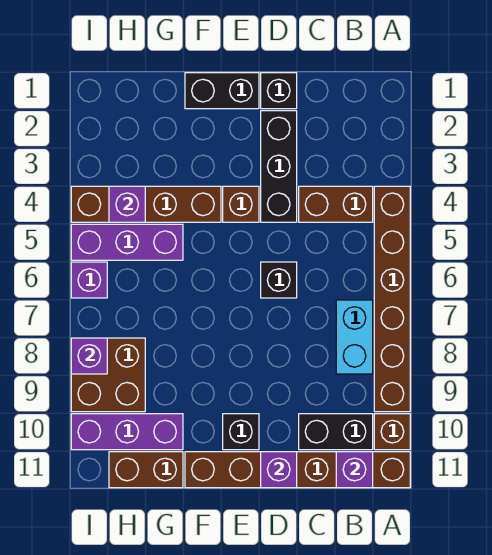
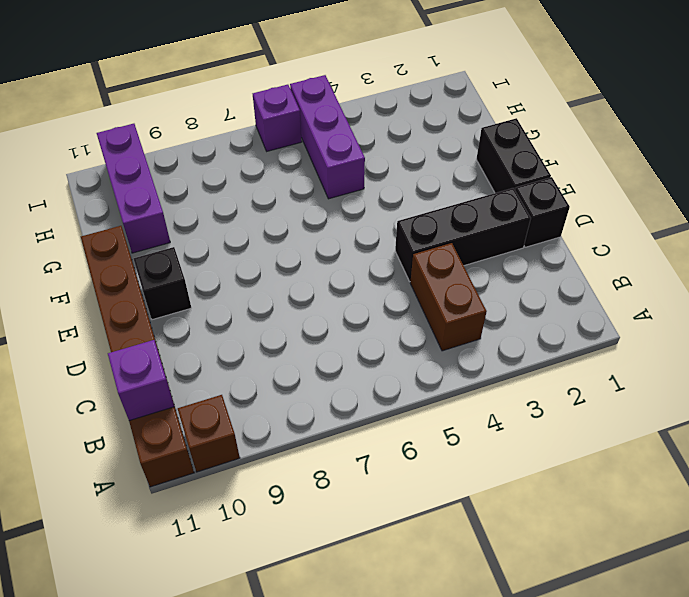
none -> brown brick A4:A9 level 1
none -> cyan brick B7:B8 level 1
none -> black brick B10:C10 level 1

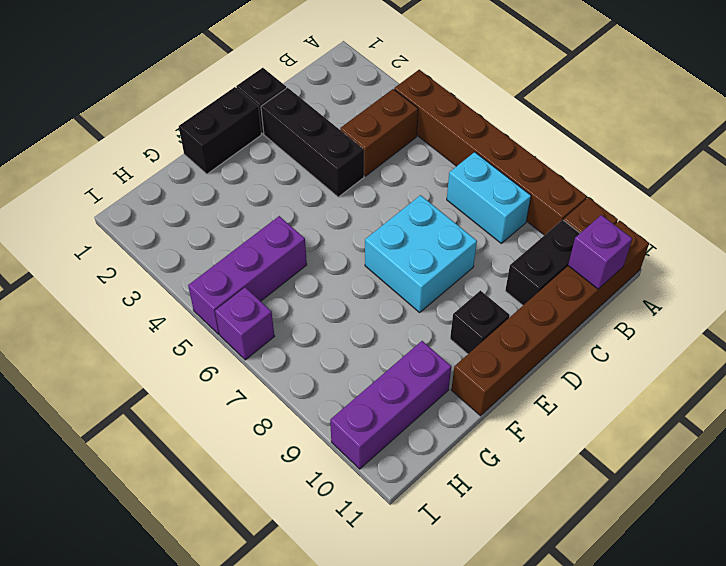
cyan brick D7:E8 level 1 -> none
none -> black brick D6 level 1
none -> brown brick E4 level 1
none -> brown brick F4:I4 level 1

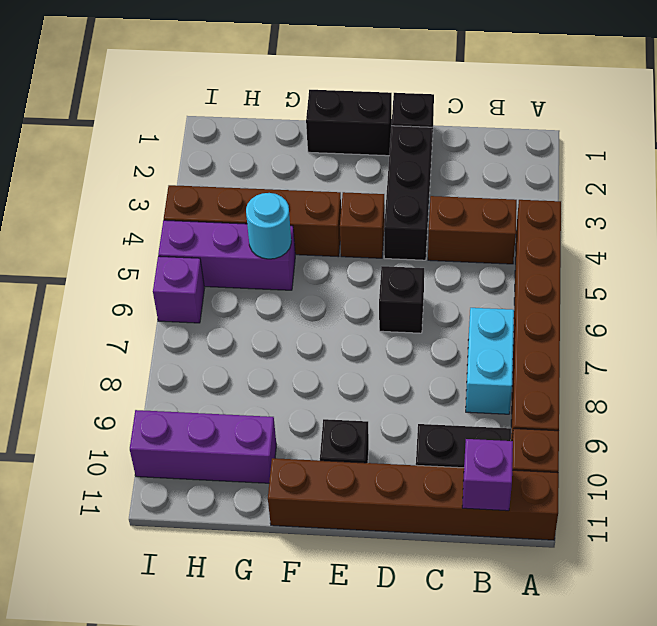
cyan round brick G5 level 2 -> none
none -> brown brick G11:H11 level 1
none -> brown brick H8:I9 level 1
none -> purple brick D11 level 2

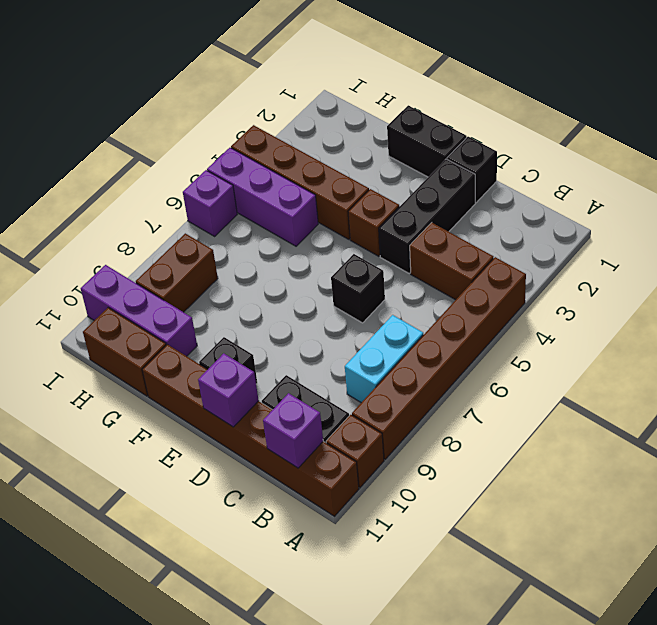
brown brick H8:H9 level 1 -> brown brick H8:I9 level 1
none -> purple brick H4 level 2
none -> purple brick I8 level 2

